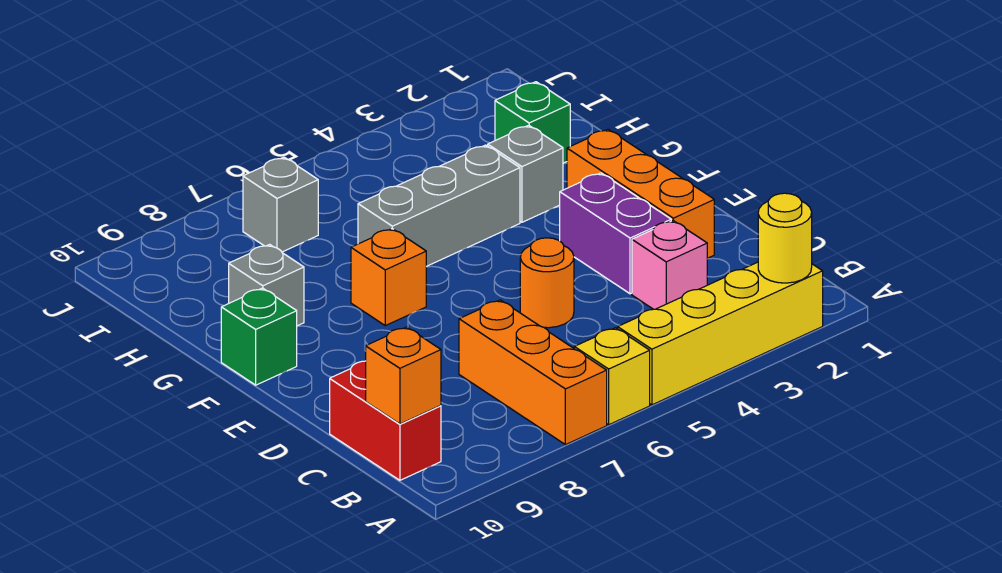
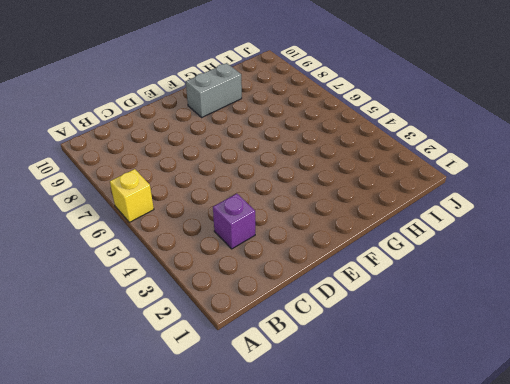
purple brick C3 level 1 -> pink brick C3 level 1
grey brick F9:G9 level 1 -> grey brick G9 level 1
none -> yellow brick A2:A5 level 1
none -> orange brick A7:C7 level 1
none -> red brick B10:C10 level 1

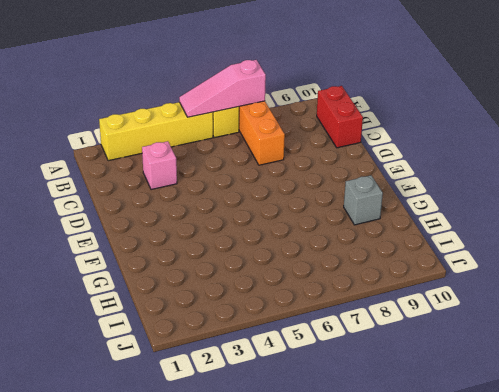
pink slope A5:A7 level 2 top 7 -> none
none -> orange brick D2:F2 level 1
none -> purple brick D3:E3 level 1
none -> orange round brick D5 level 1

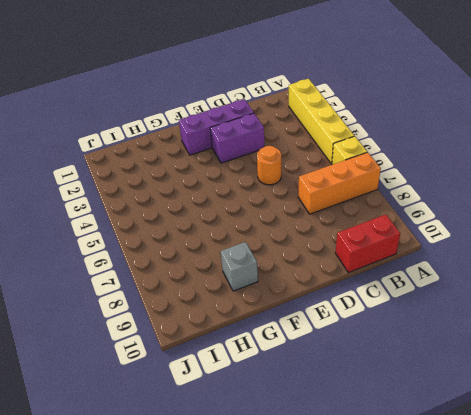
purple brick D2:F2 level 1 -> orange brick D2:F2 level 1
none -> pink brick C3 level 1
none -> orange brick F7 level 1
none -> green brick F10 level 1

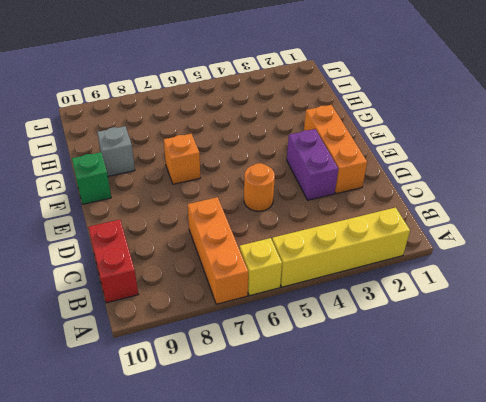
none -> pink brick C3 level 1
none -> grey brick G3 level 1
none -> grey brick G4:G6 level 1

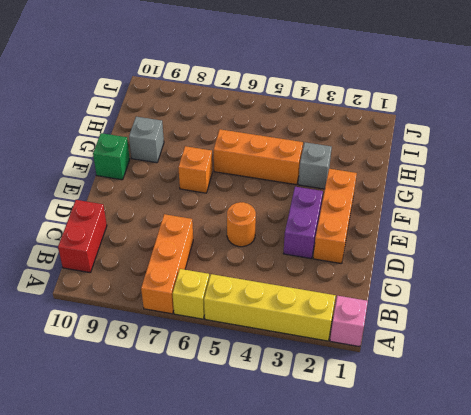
pink brick A1 level 1 -> pink brick C3 level 1
orange brick G4:G6 level 1 -> grey brick G4:G6 level 1
none -> green brick H2 level 1
none -> grey brick I7 level 1
none -> yellow round brick A2 level 2

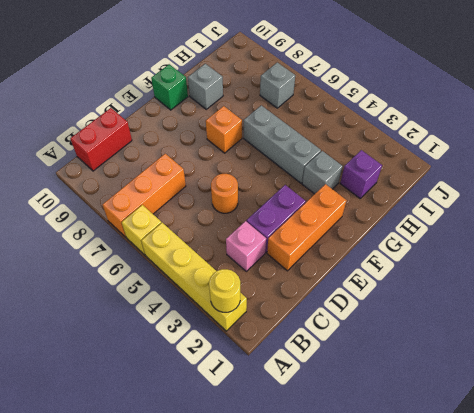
purple brick H2 level 1 -> green brick H2 level 1
none -> orange brick B10 level 2

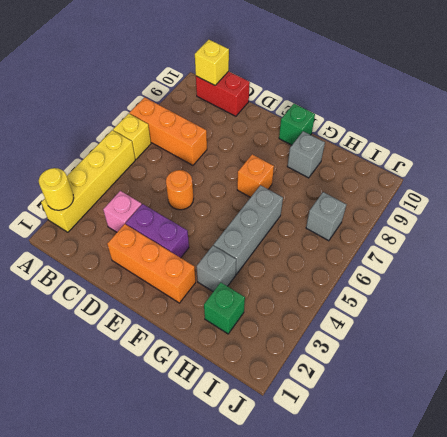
yellow brick B10 level 2 -> orange brick B10 level 2

